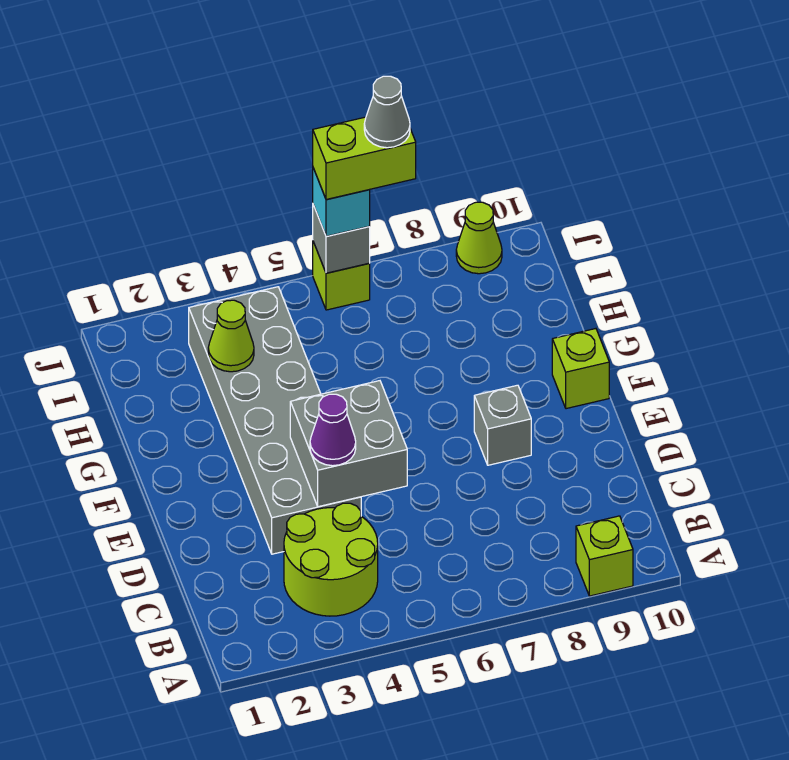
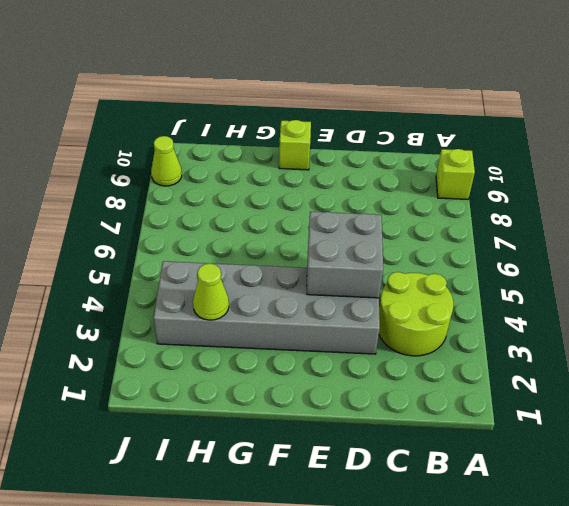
none -> grey brick E8 level 1
none -> lime brick J6 level 1
none -> grey brick J6 level 2

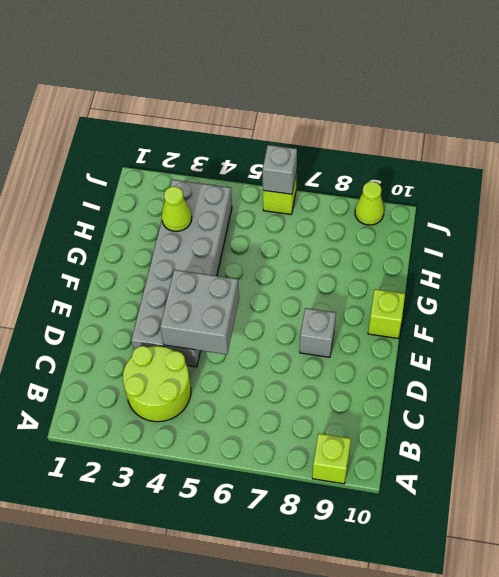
none -> purple cone D4 level 3
none -> cyan brick J6 level 3
none -> lime brick J6:J7 level 4

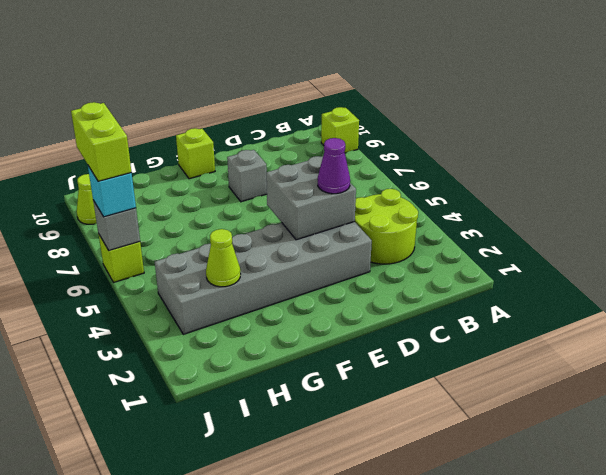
none -> grey cone J7 level 5

